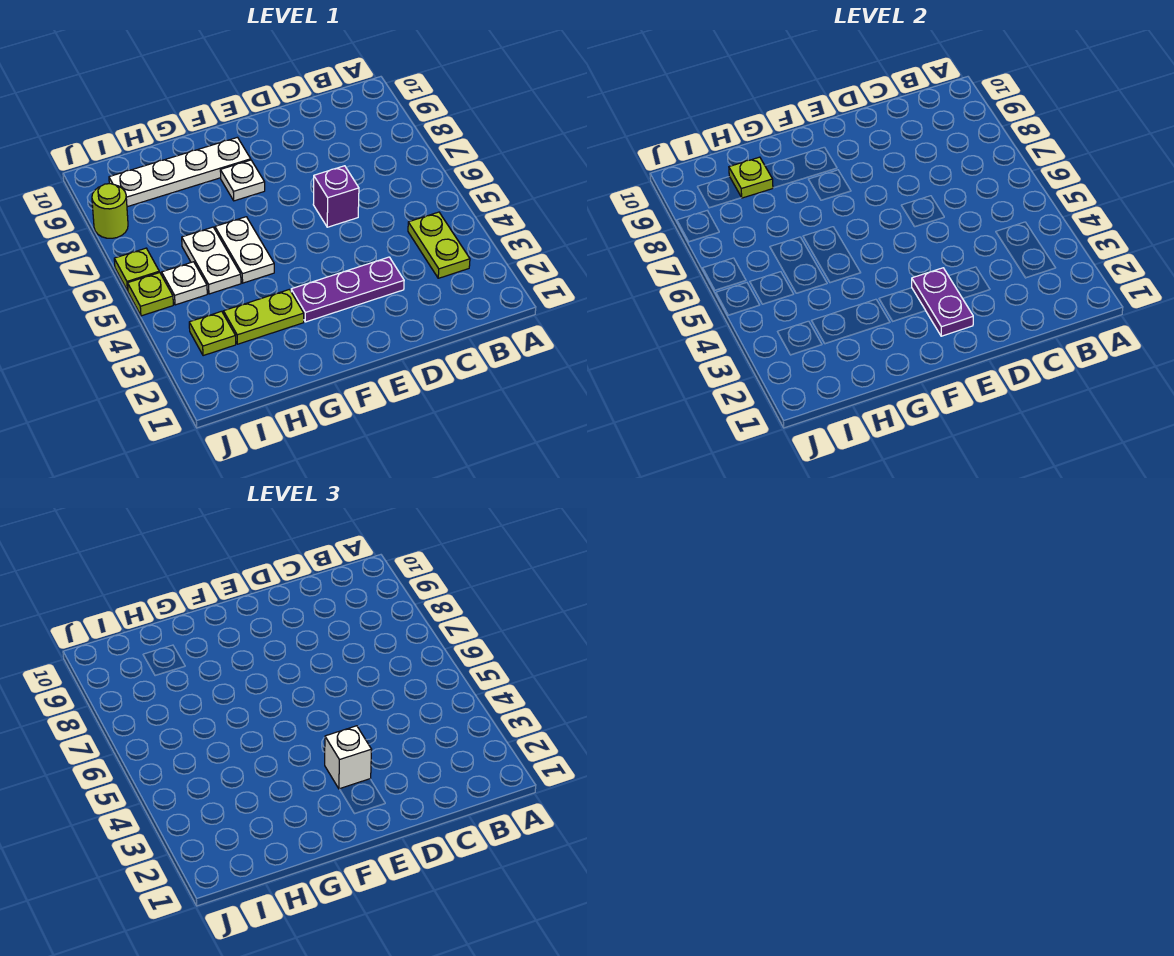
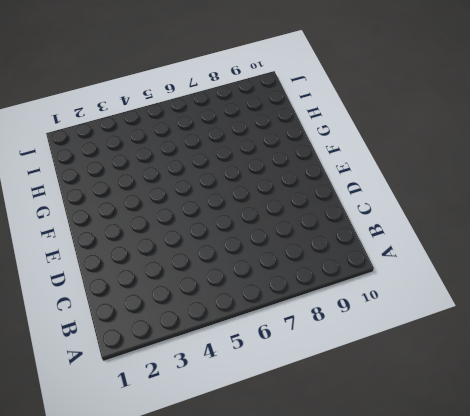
none -> lime plate B3:B4 level 1
none -> purple plate D3:F3 level 1
none -> purple brick D6 level 1

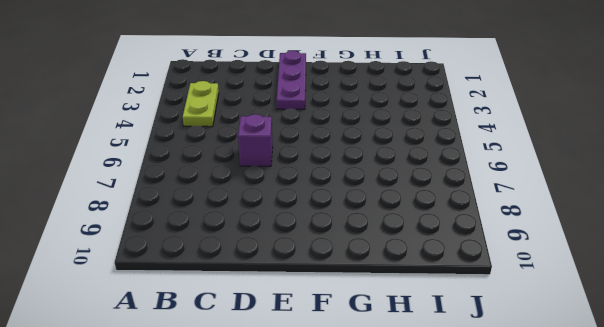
purple plate E1:E3 level 1 -> purple plate D3:F3 level 1
none -> white plate F8 level 1
none -> white plate F9:I9 level 1
none -> lime plate G3:H3 level 1

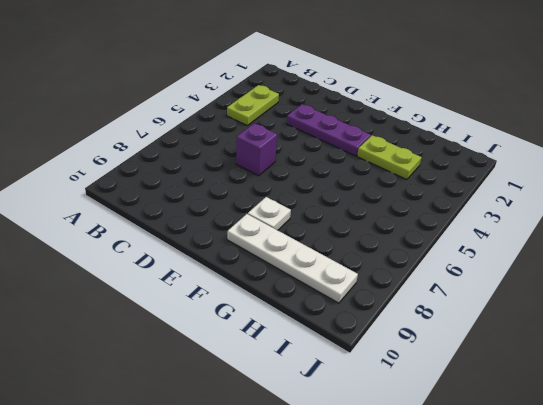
none -> white plate G5:G6 level 1
none -> white plate H5:H6 level 1
none -> lime plate I3 level 1

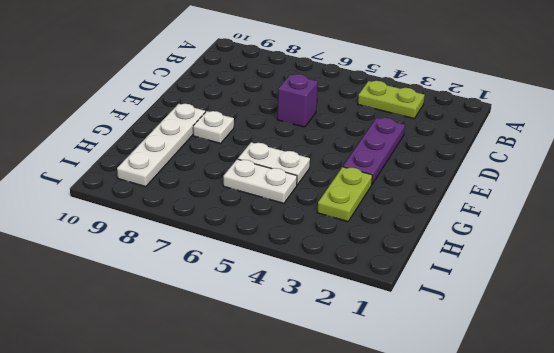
none -> lime plate I3 level 1
none -> white plate I5 level 1
none -> lime plate J5 level 1

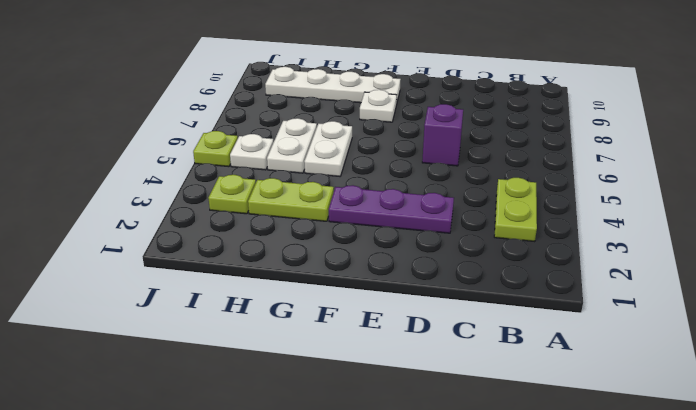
none -> lime plate J6 level 1
none -> lime round brick J8 level 1
none -> purple plate E2:E3 level 2

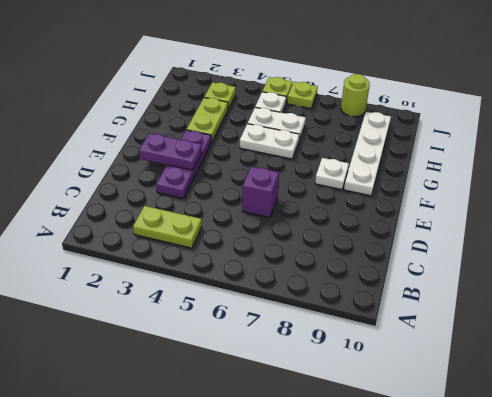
none -> lime plate H9 level 2
none -> white brick E3 level 3

